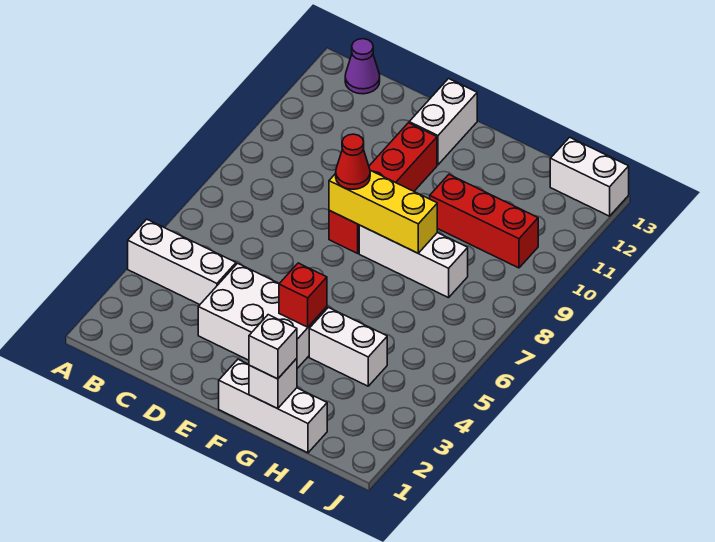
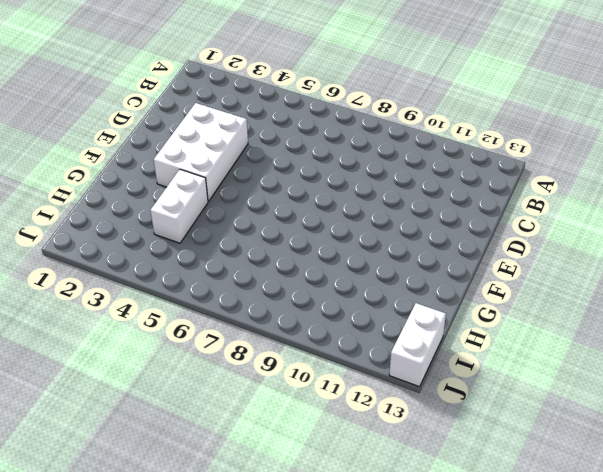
none -> white brick A4:C4 level 1
none -> purple cone B13 level 1
none -> red brick E8:E11 level 1

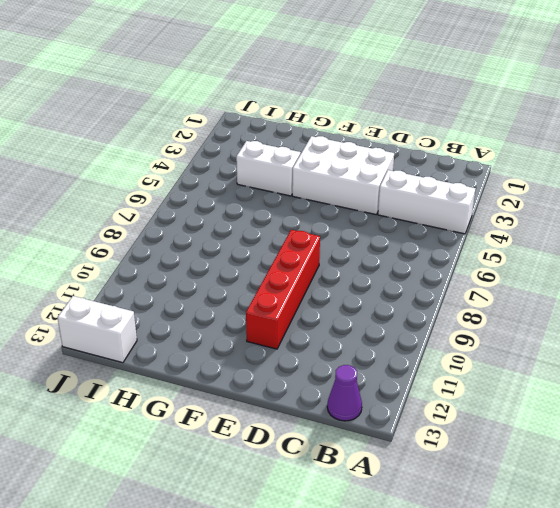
none -> white brick E12:E13 level 1
none -> white brick F1:H1 level 1
none -> white brick F8:H8 level 1

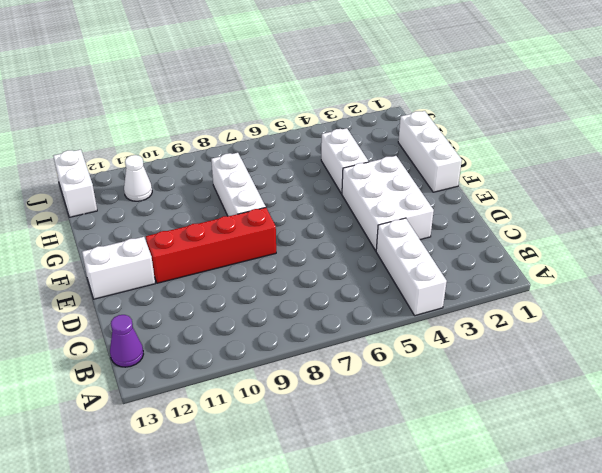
white cone I11 level 1 -> none
none -> red brick G10:I10 level 1
none -> yellow brick E8:G8 level 2
none -> red brick F4 level 2

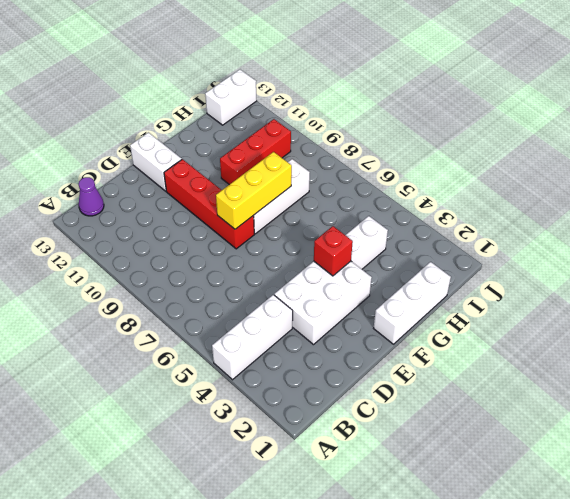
none -> white brick G1 level 2
none -> red cone E8 level 3
none -> white brick G1 level 3

